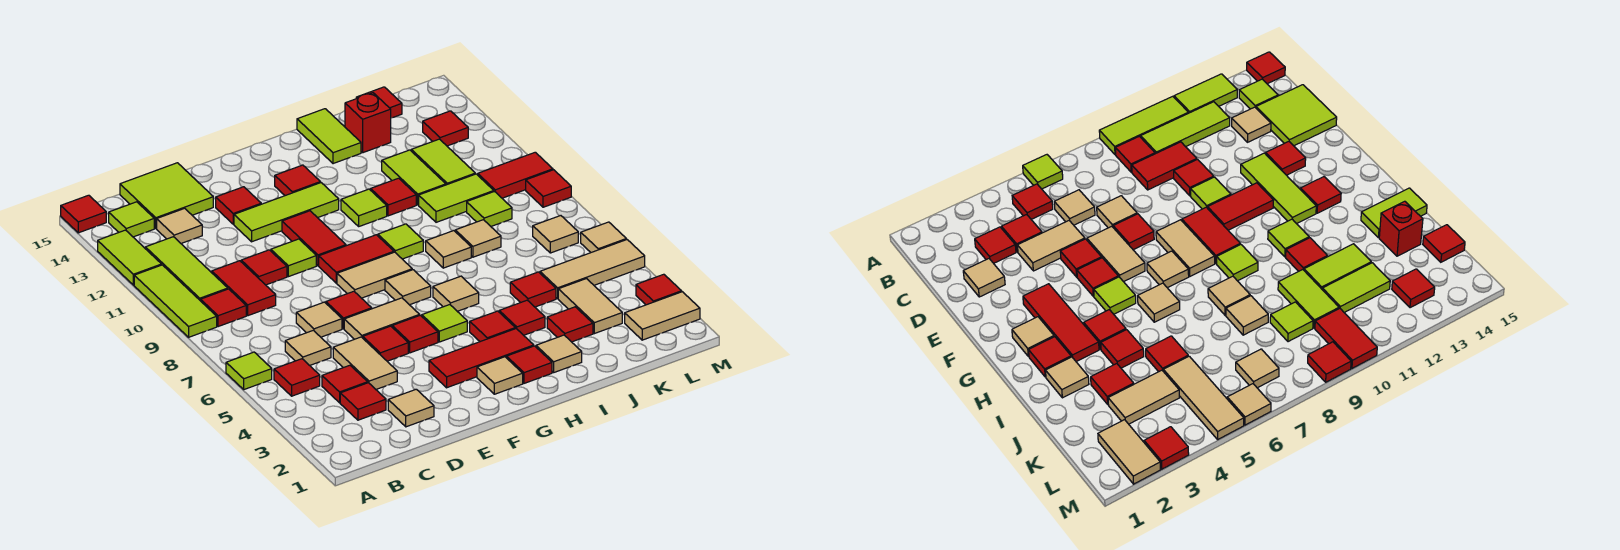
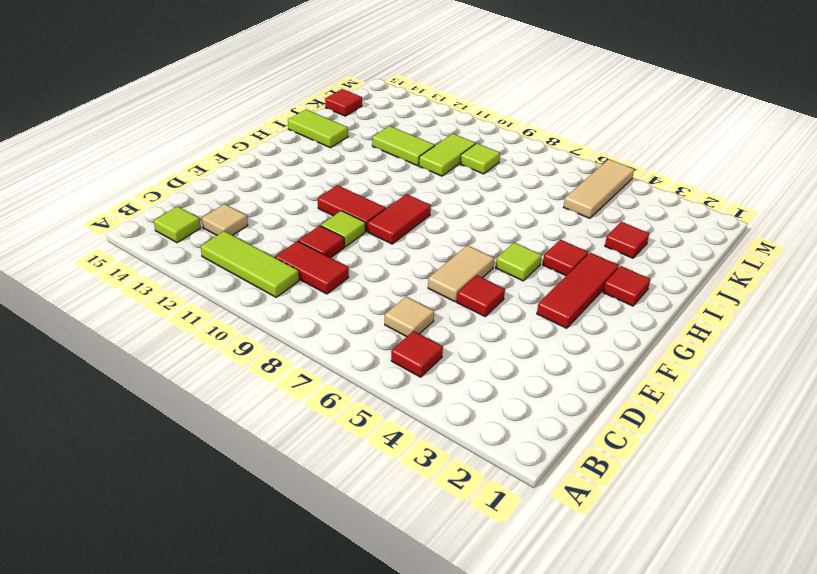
none -> lime tile A6 level 1
none -> lime tile A9:A11 level 1
none -> lime tile A12:A13 level 1
none -> red tile A15 level 1

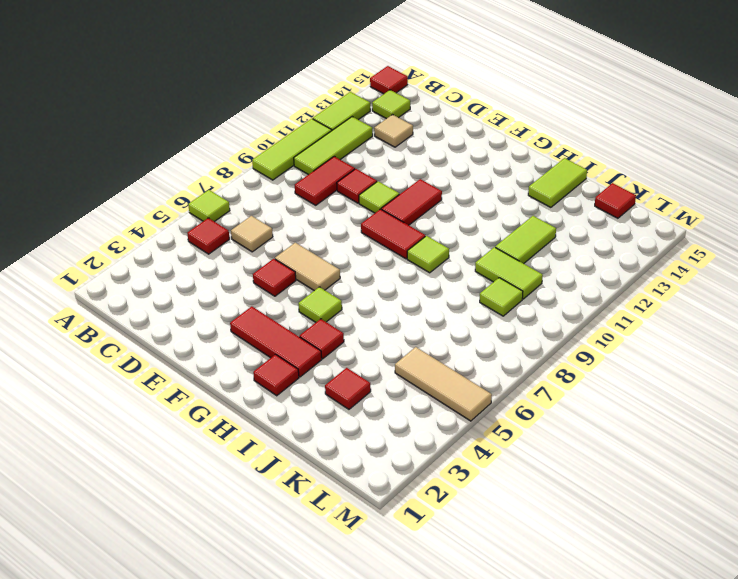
none -> red tile B9 level 1
none -> red tile C3 level 1
none -> red tile C4 level 1
none -> lime tile C14:D15 level 1

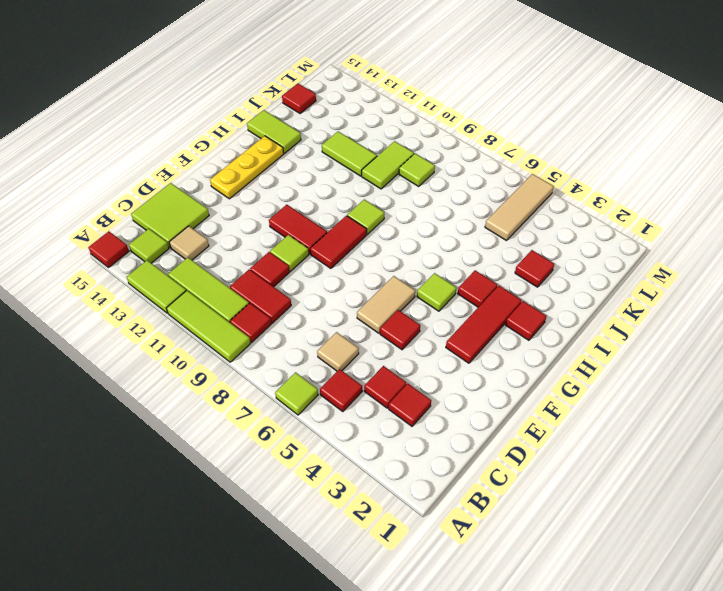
yellow plate F14:H14 level 1 -> none
none -> tan tile D2 level 1
none -> tan tile D4:D5 level 1
none -> tan tile D7 level 1
none -> red tile E7 level 1

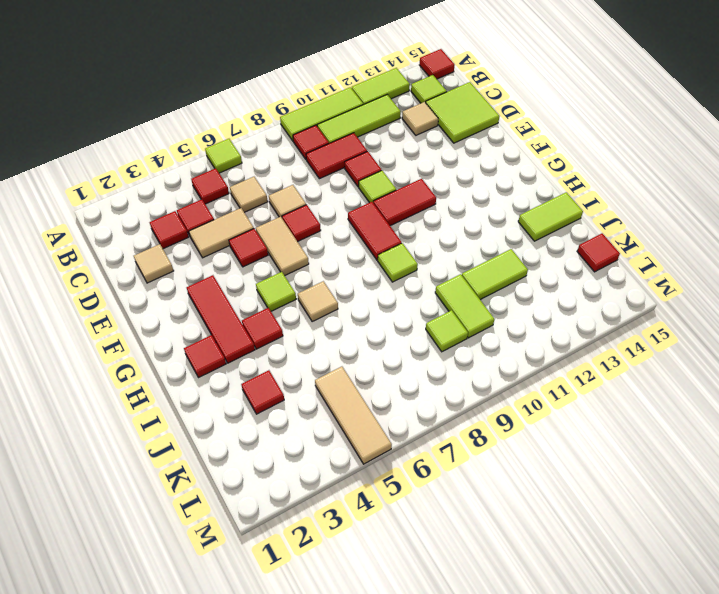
none -> lime tile E12:G12 level 1
none -> red tile E13 level 1
none -> red tile F5 level 1
none -> tan tile F8:G8 level 1

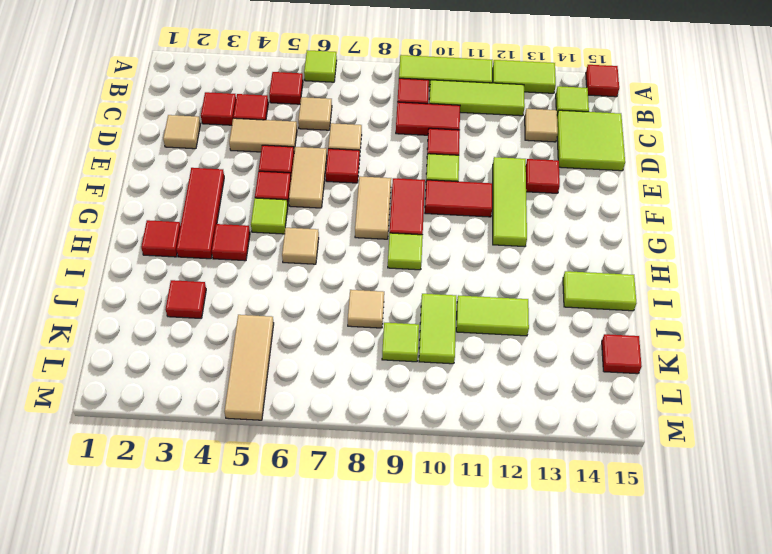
none -> tan tile G2 level 1
none -> tan tile G7 level 1
none -> red tile G13 level 1
none -> lime tile H11 level 1

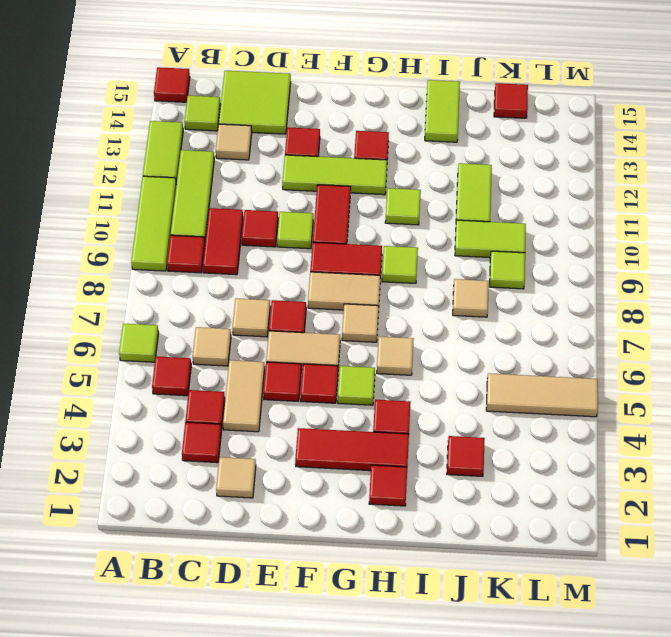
none -> tan tile G2 level 1
none -> tan tile I2 level 1
none -> red tile I4 level 1
none -> tan tile I8 level 1

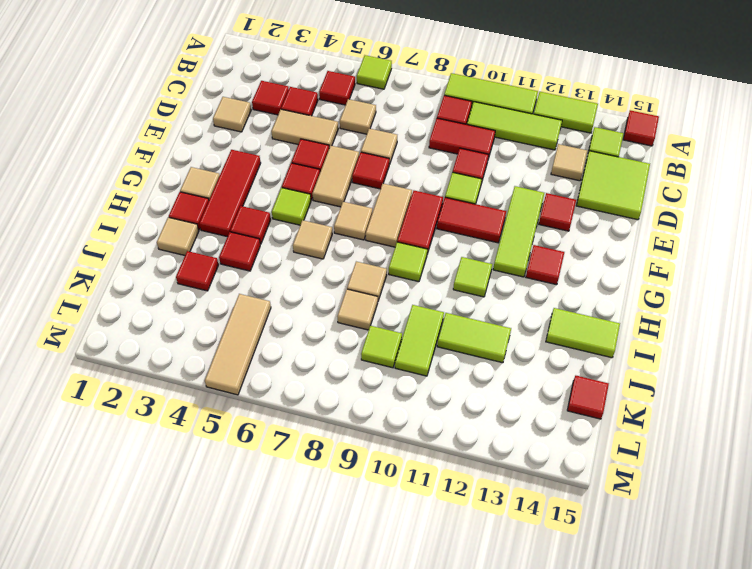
none -> red tile I11 level 1
none -> red tile J5 level 1
none -> red brick J14 level 1
none -> tan tile K3:K4 level 1

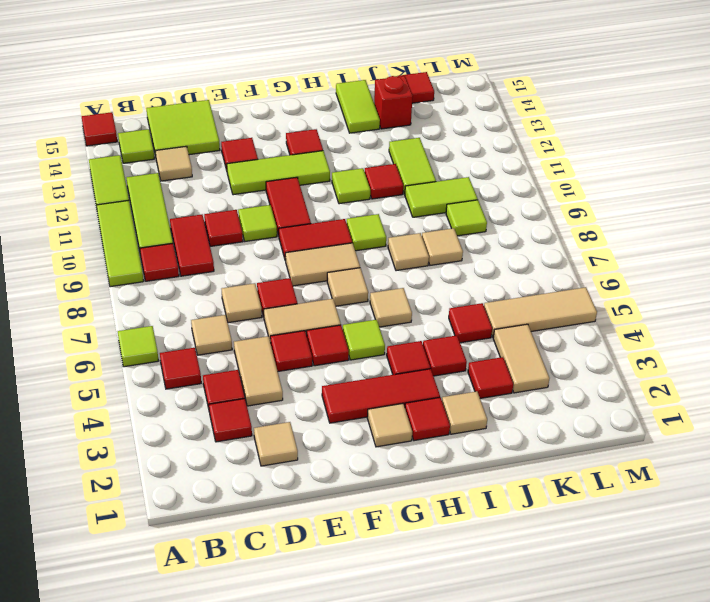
none -> lime tile K11:K12 level 1
none -> tan tile L2:M2 level 1
none -> tan tile L7 level 1
none -> red tile L10:M10 level 1

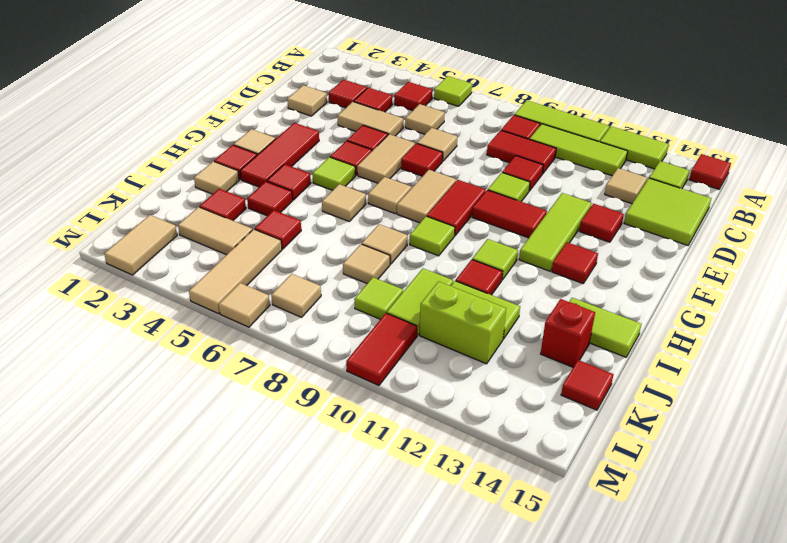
lime brick K11:K12 level 1 -> lime tile K11:K12 level 1
none -> red tile L13 level 1
none -> red tile M3 level 1
none -> red tile M9 level 1

